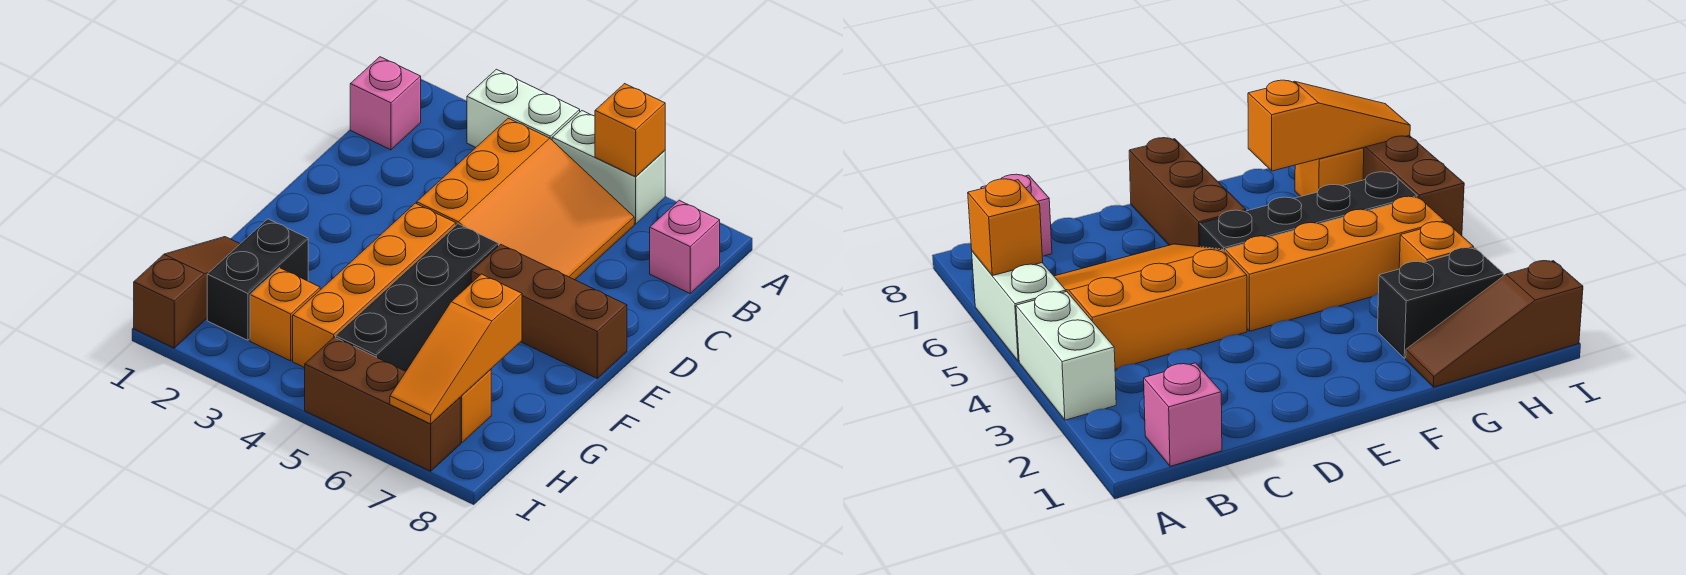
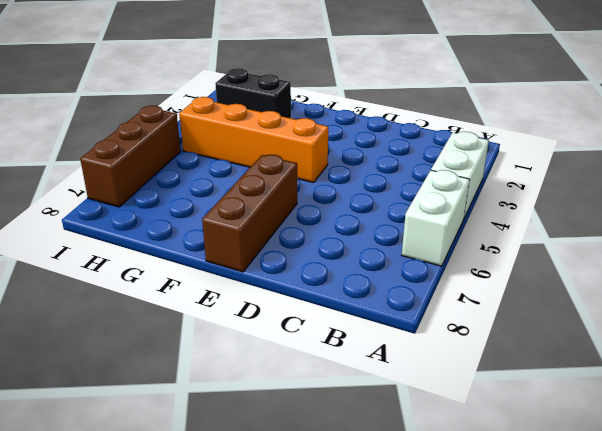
none -> pink brick B1 level 1
none -> orange slope B4:D6 level 1 top 4
none -> pink brick B8 level 1

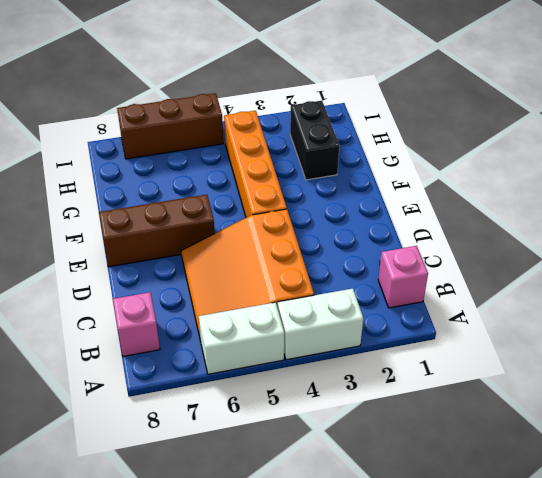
none -> black brick E5:H5 level 1
none -> brown slope G1:I1 level 1 top I
none -> orange brick H3 level 1

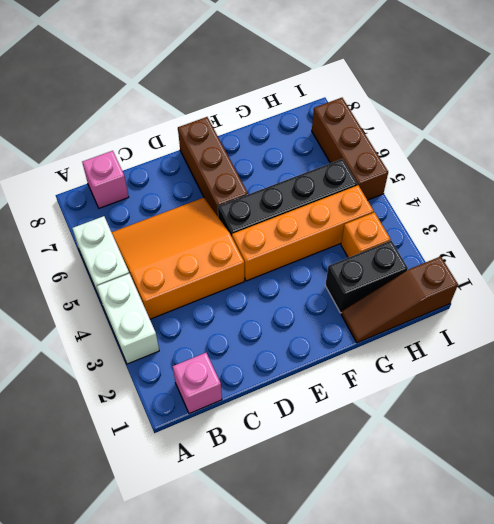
none -> orange brick H7 level 1
none -> orange brick A6 level 2
none -> orange slope G7:I7 level 2 top G

